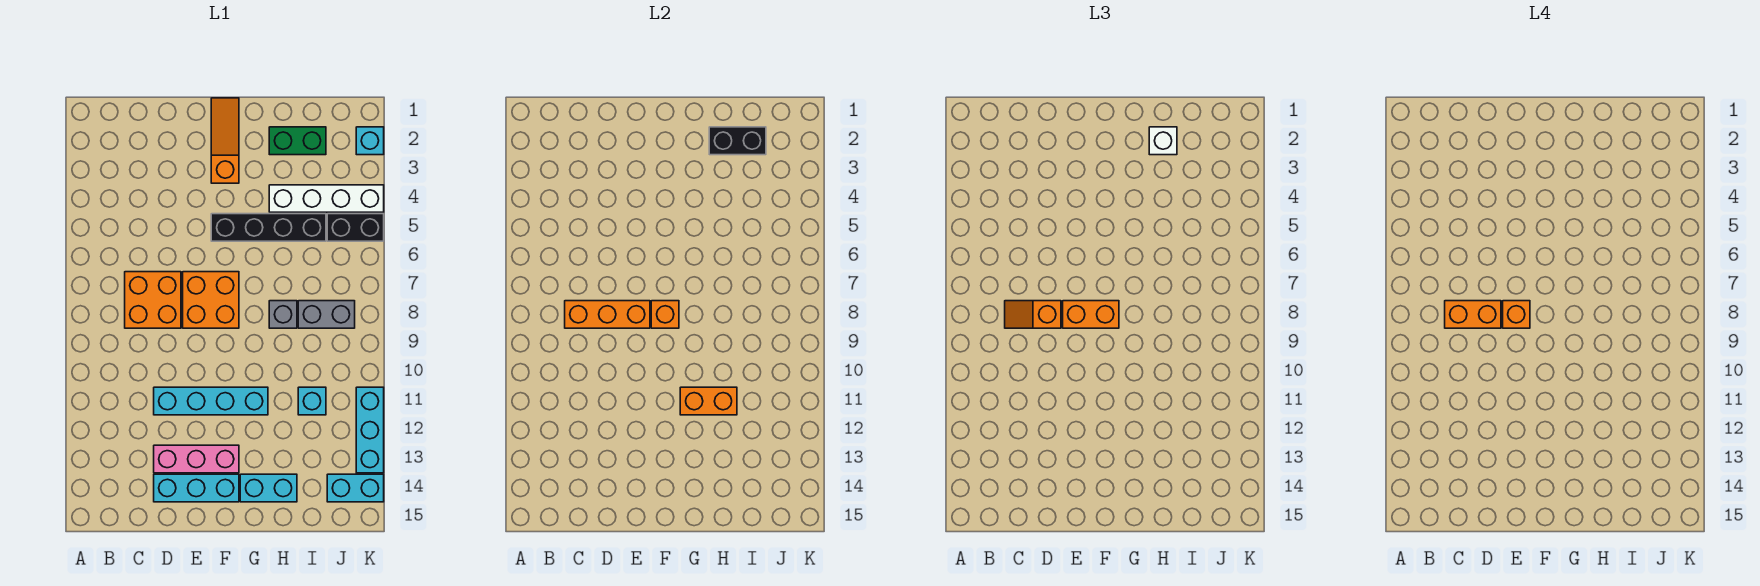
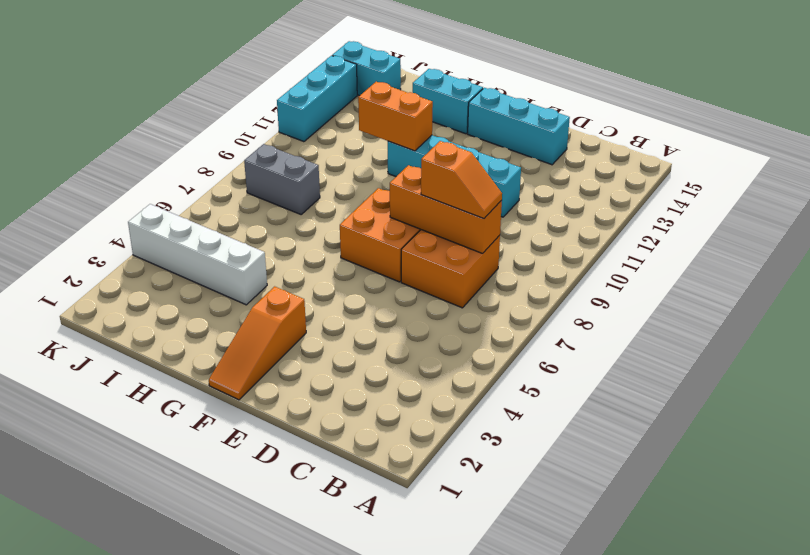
none -> pink brick D13:F13 level 1
none -> black brick F5:I5 level 1
none -> green brick H2:I2 level 1

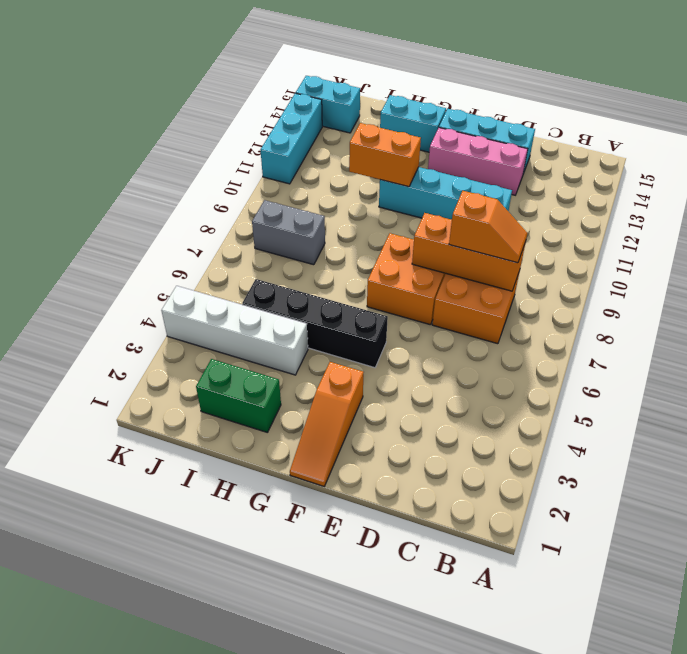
none -> grey brick H8 level 1
none -> cyan brick I11 level 1
none -> black brick J5:K5 level 1

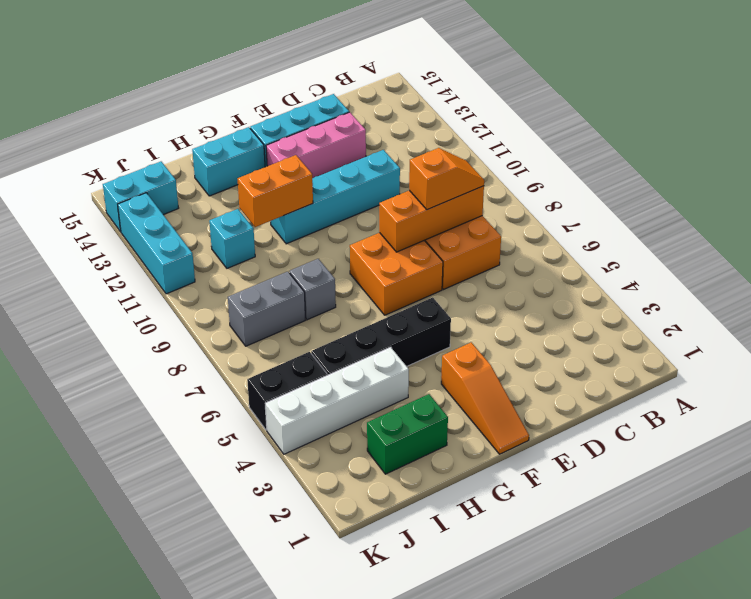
none -> cyan brick K2 level 1
none -> orange brick F8 level 2
none -> black brick H2:I2 level 2

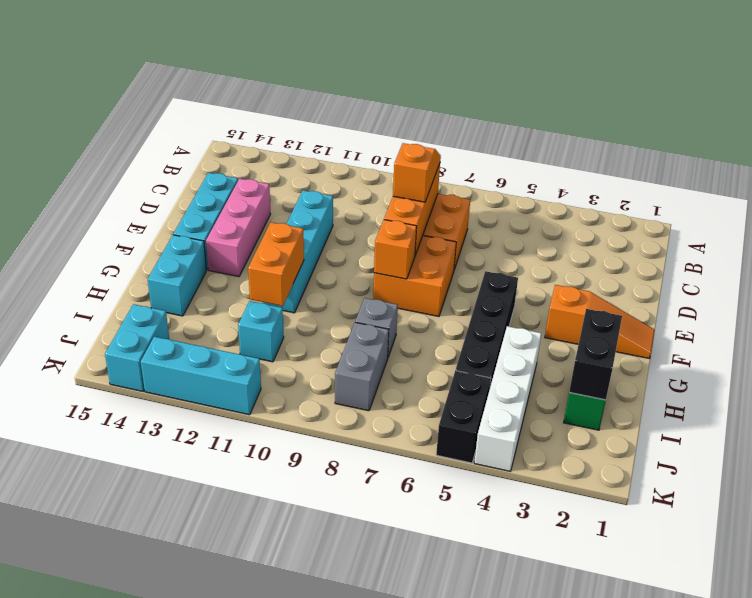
none -> cyan brick K2 level 1
none -> orange brick E8:F8 level 3
none -> white brick H2 level 3

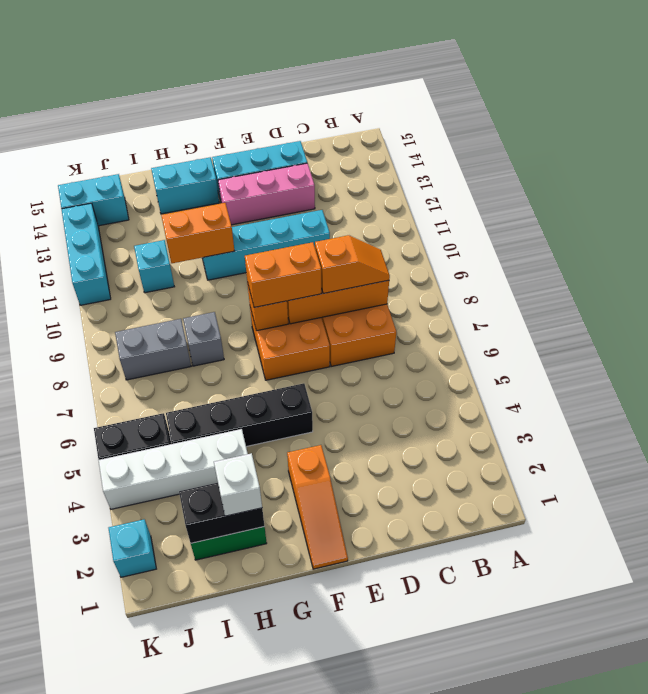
none -> orange brick C8:D8 level 4
none -> orange brick E8 level 4

